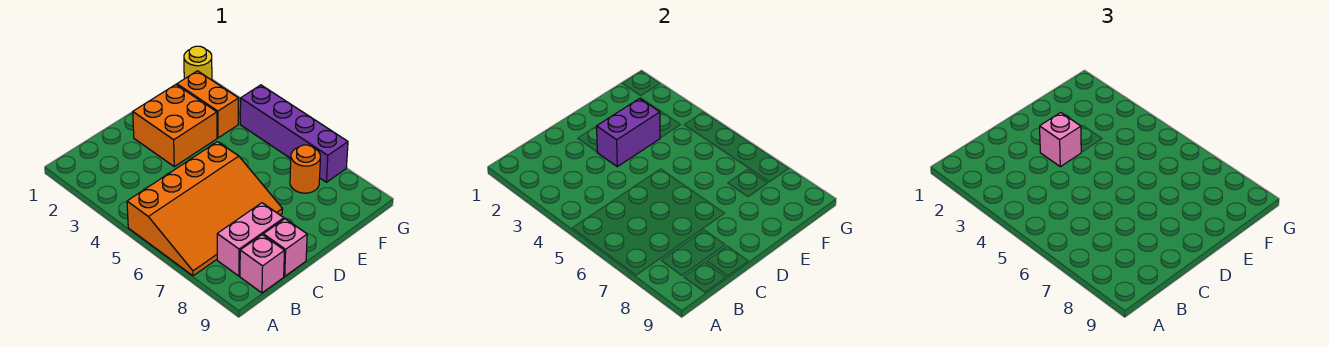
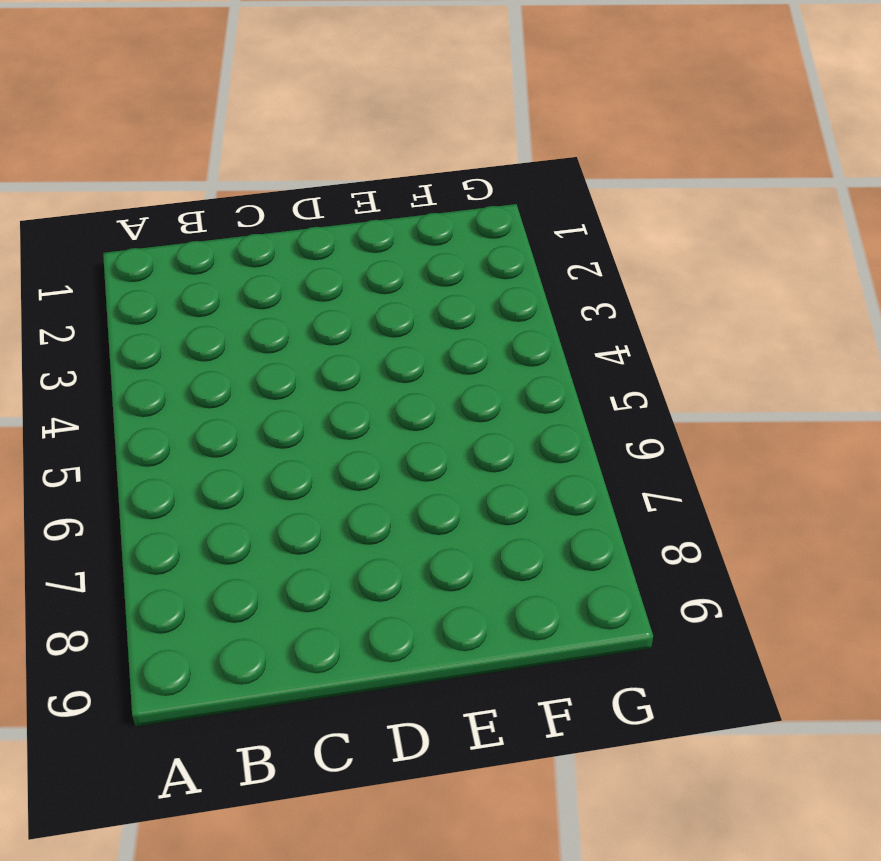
none -> orange slope A5:D7 level 1 top 5
none -> pink brick B8:C8 level 1

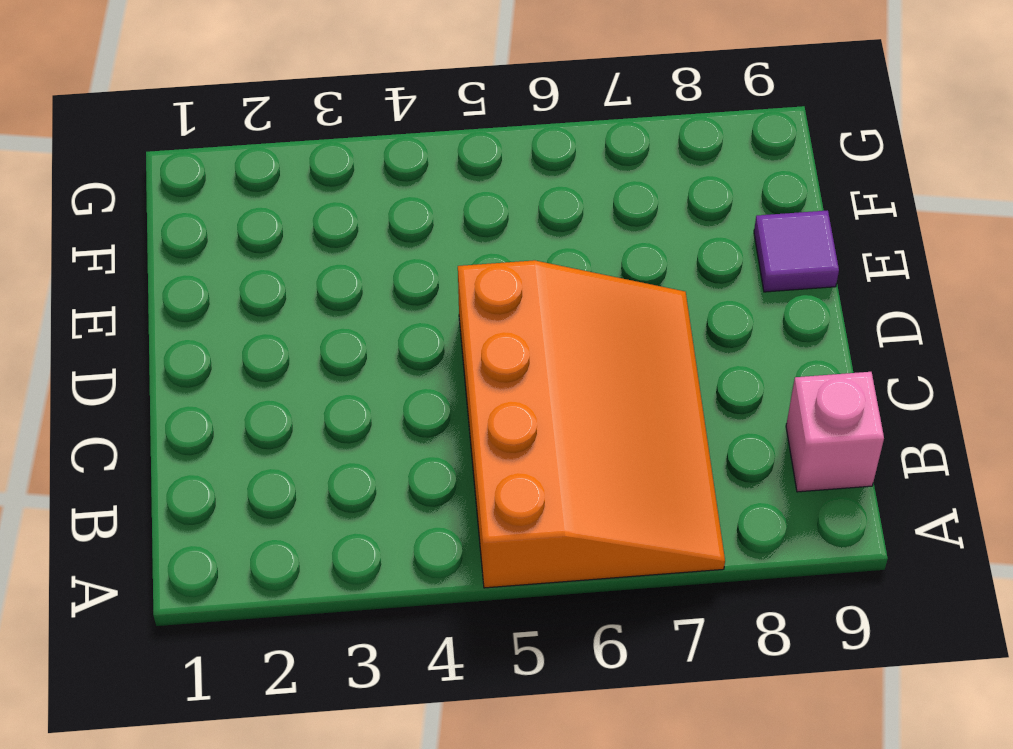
purple tile E9 level 1 -> none
none -> pink brick B8:C8 level 1
none -> pink brick C9 level 1

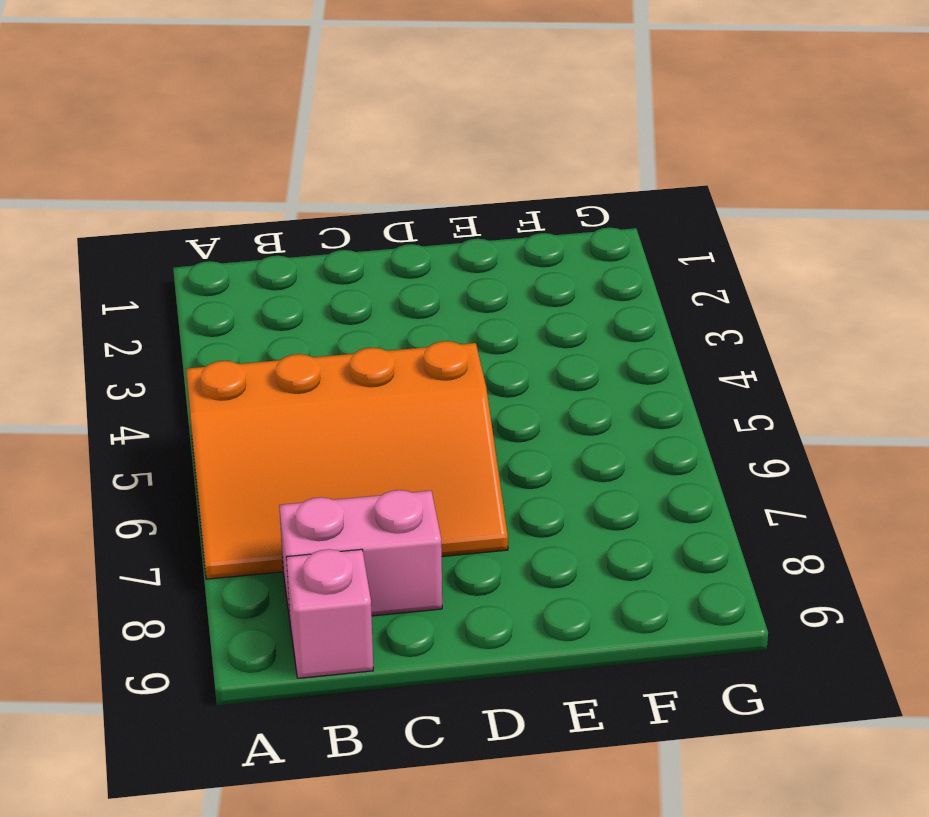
none -> pink brick C9 level 1
none -> orange brick D2:E3 level 1

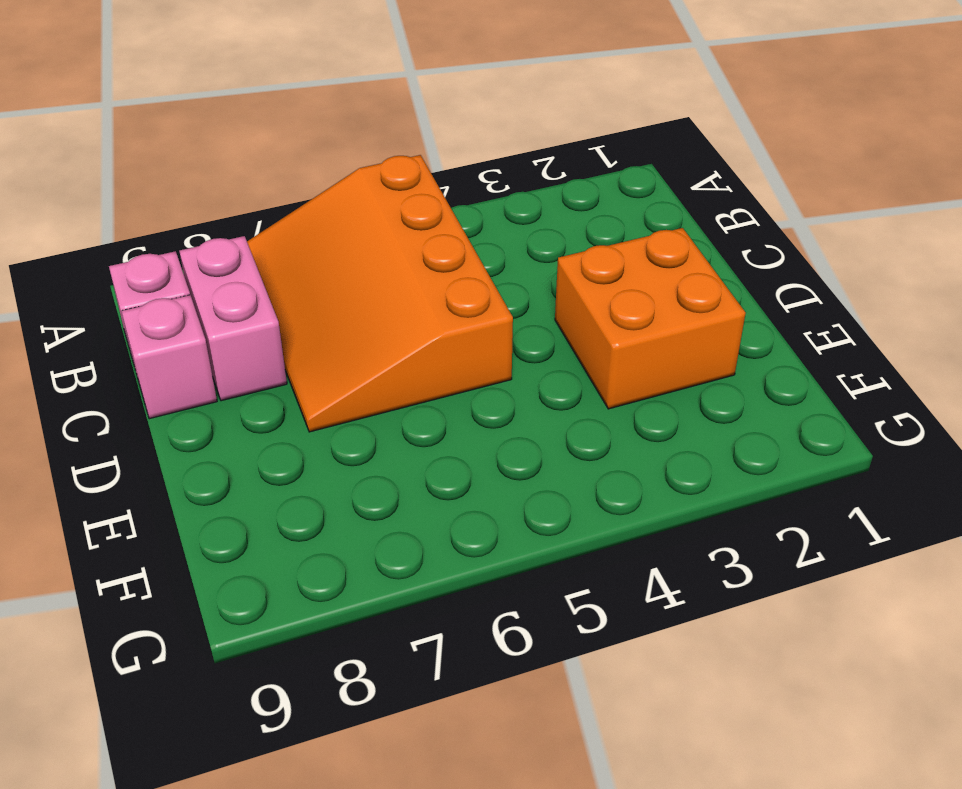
none -> orange brick F2:F3 level 1
none -> orange round brick F7 level 1

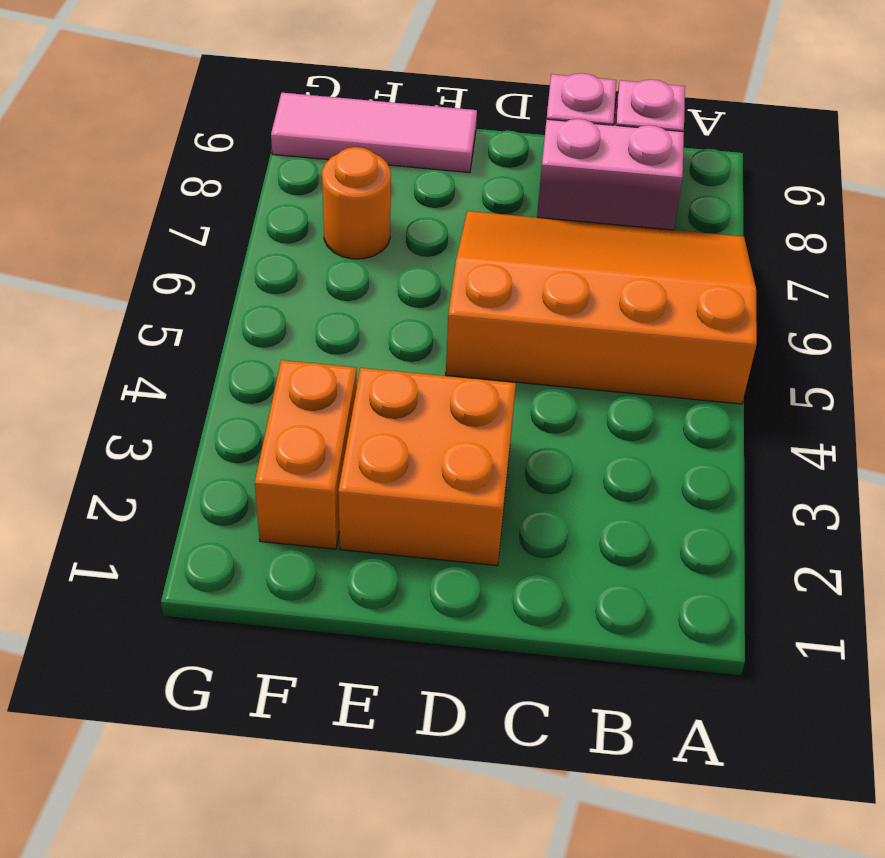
pink tile E9:G9 level 1 -> none
none -> yellow round brick G1 level 1
none -> purple brick G4:G7 level 1

